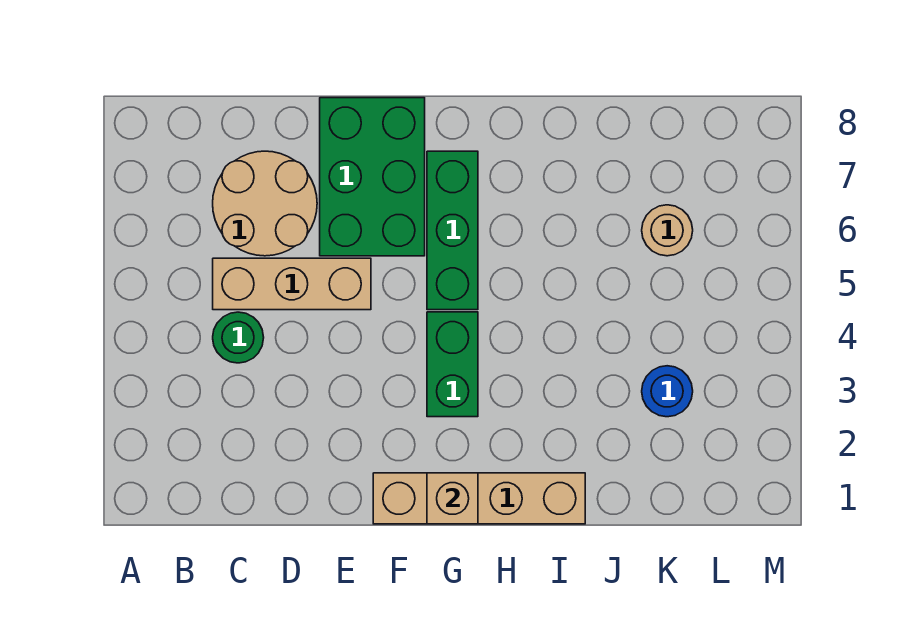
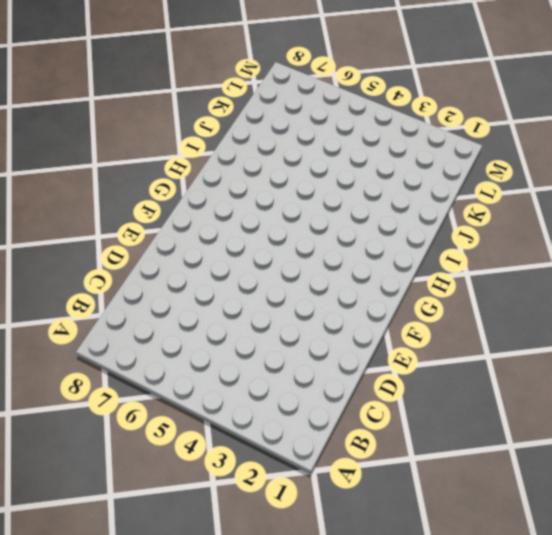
none -> green round brick C4 level 1
none -> tan brick C5:E5 level 1

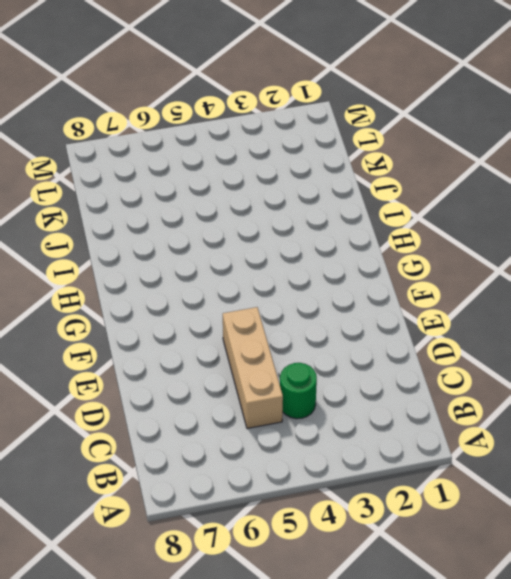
none -> tan round brick C6:D7 level 1
none -> green brick E6:F8 level 1

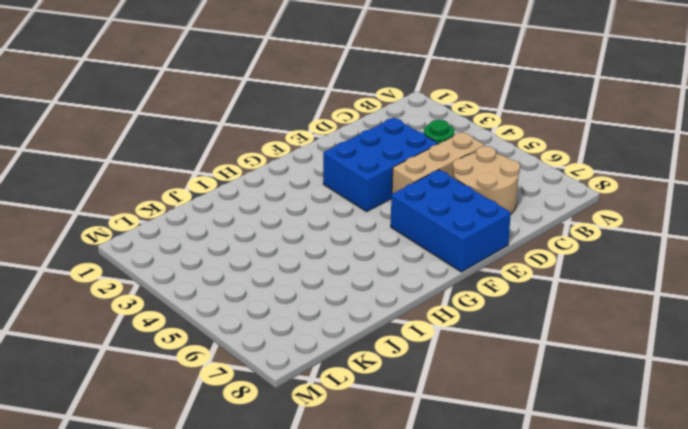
blue brick D3:F4 level 1 -> none
blue brick E6:F8 level 1 -> green brick E6:F8 level 1
none -> tan brick F1:I1 level 1
none -> green brick G3:G4 level 1

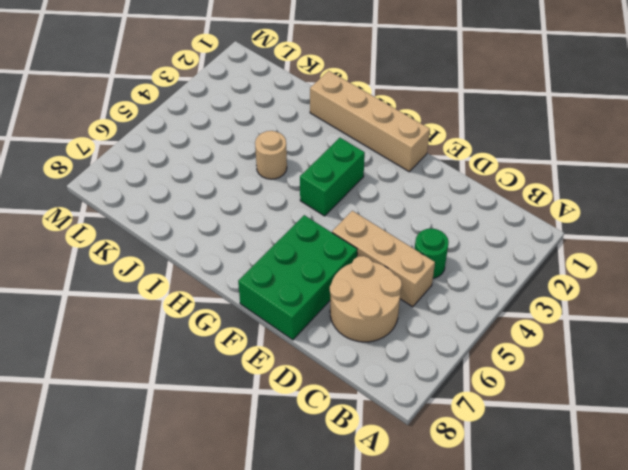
tan round brick I4 level 1 -> tan round brick K6 level 1
none -> green brick G5:G7 level 1
none -> blue round brick K3 level 1

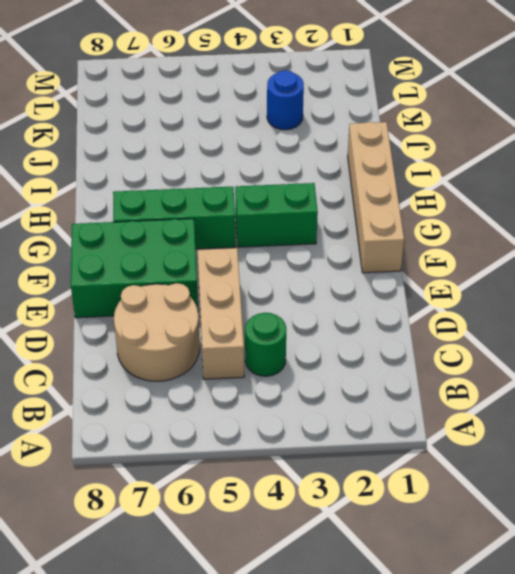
none -> tan round brick K6 level 1
none -> tan brick G1 level 2

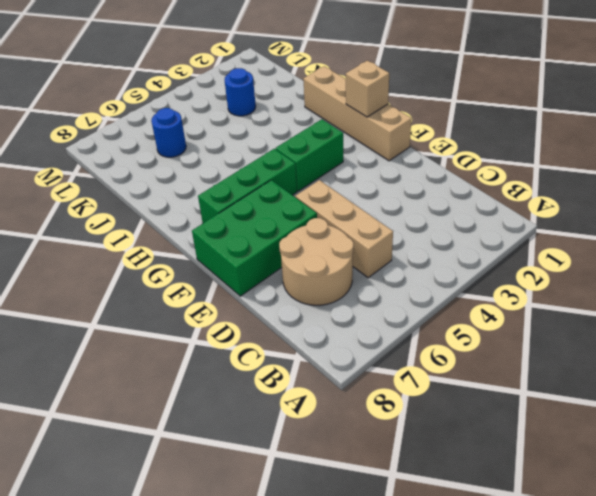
blue round brick K6 level 1 -> tan round brick K6 level 1
none -> green round brick C4 level 1

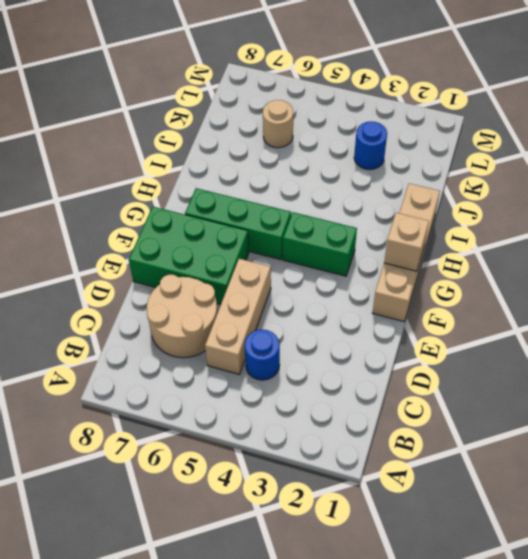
blue round brick C4 level 1 -> green round brick C4 level 1

